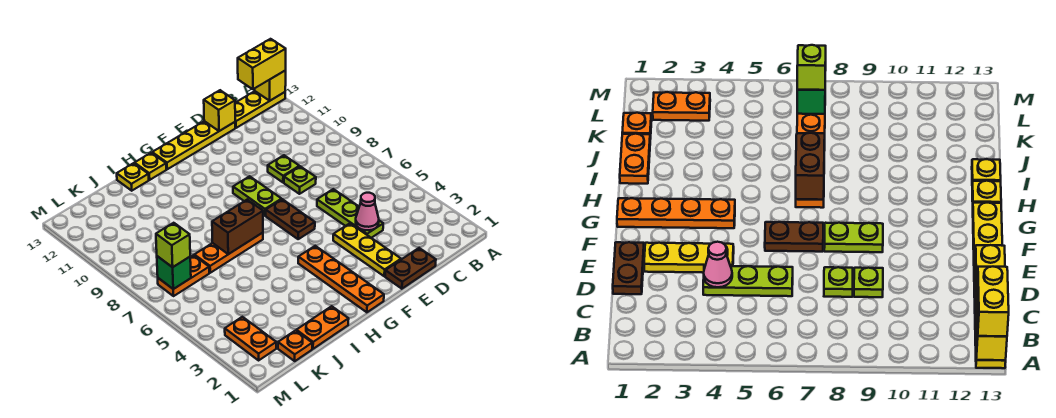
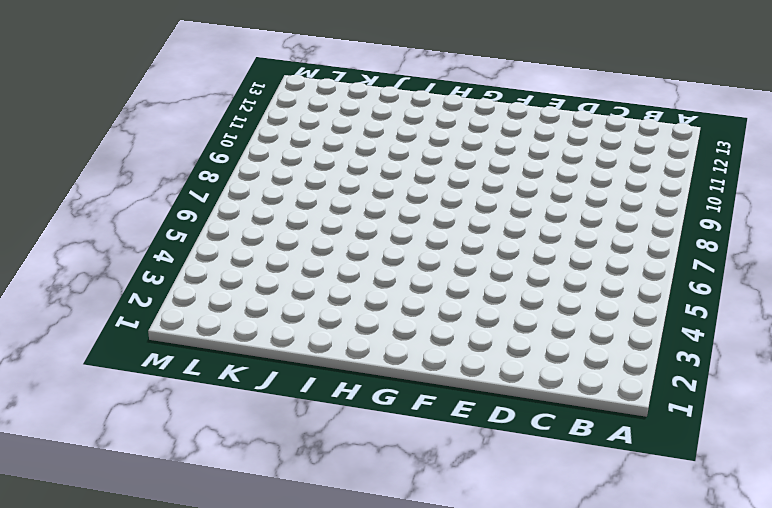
none -> yellow plate A13:C13 level 1
none -> brown plate D1:E1 level 1
none -> lime plate D4:D6 level 1

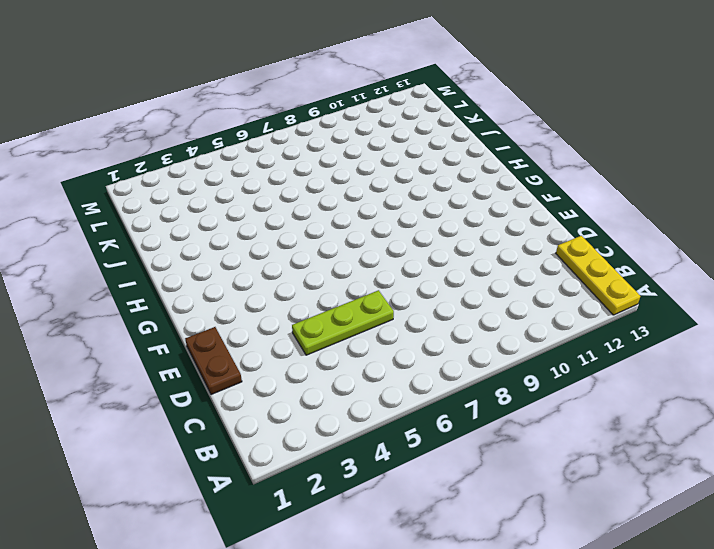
none -> lime plate D8 level 1
none -> lime plate D9 level 1
none -> yellow plate D13:G13 level 1

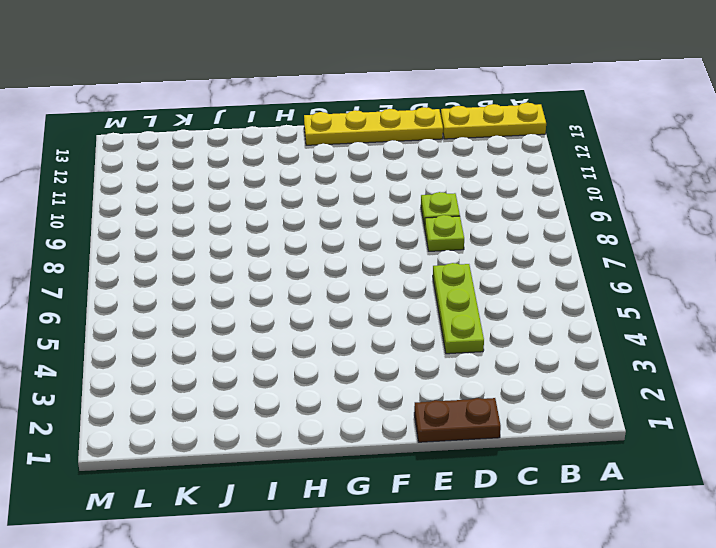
none -> yellow plate E2:E4 level 1
none -> brown plate F6:F7 level 1
none -> lime plate F8:F9 level 1

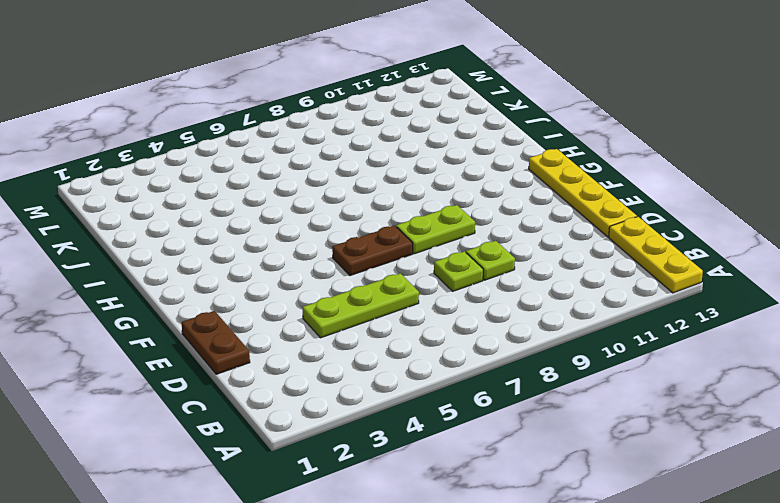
none -> yellow plate E2:E4 level 1
none -> orange plate G1:G4 level 1
none -> orange plate H7:J7 level 1

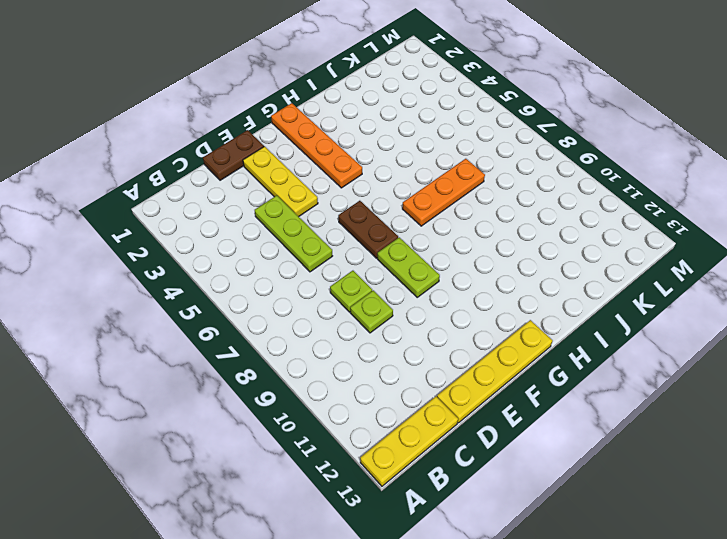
none -> yellow plate H13 level 1
none -> orange plate I1:J1 level 1
none -> yellow plate I13 level 1

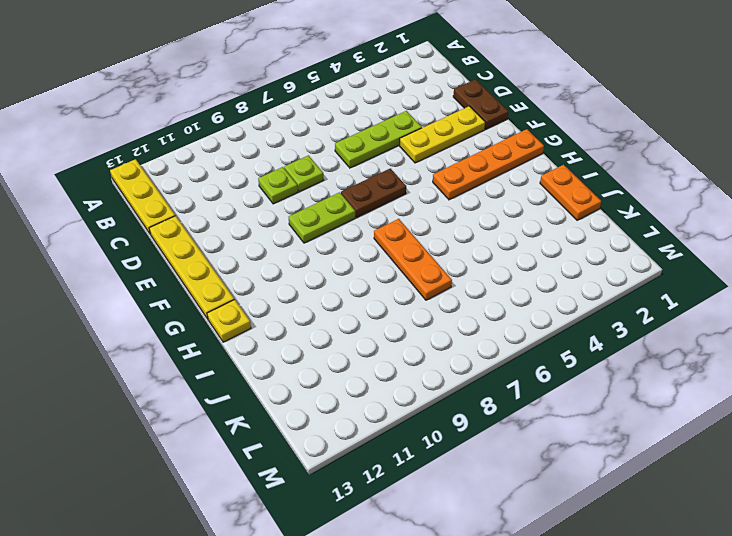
none -> yellow plate I13 level 1
none -> orange plate K1 level 1
none -> orange plate K7:L7 level 1

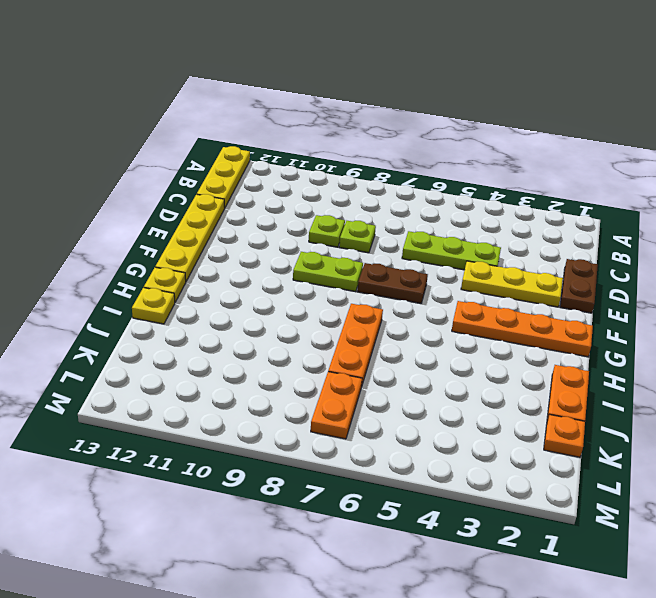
none -> orange plate L2:L3 level 1
none -> yellow brick A13 level 2
none -> pink cone D4 level 2

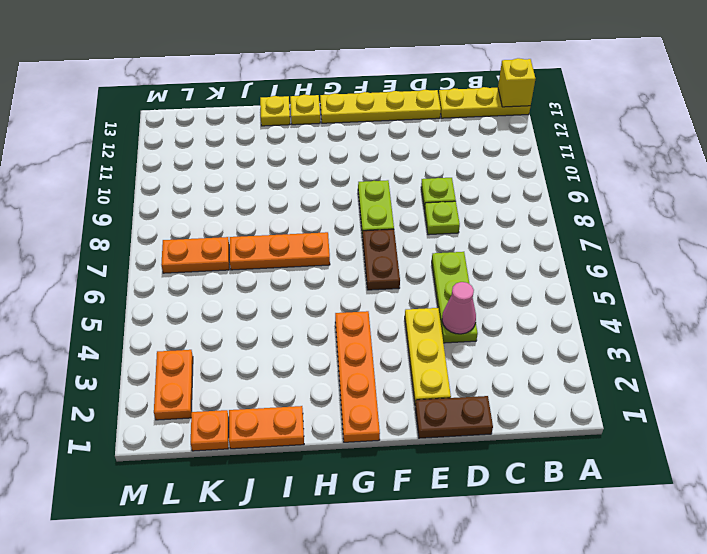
none -> yellow brick D13 level 2
none -> brown brick H7:I7 level 2
none -> green brick L7 level 2

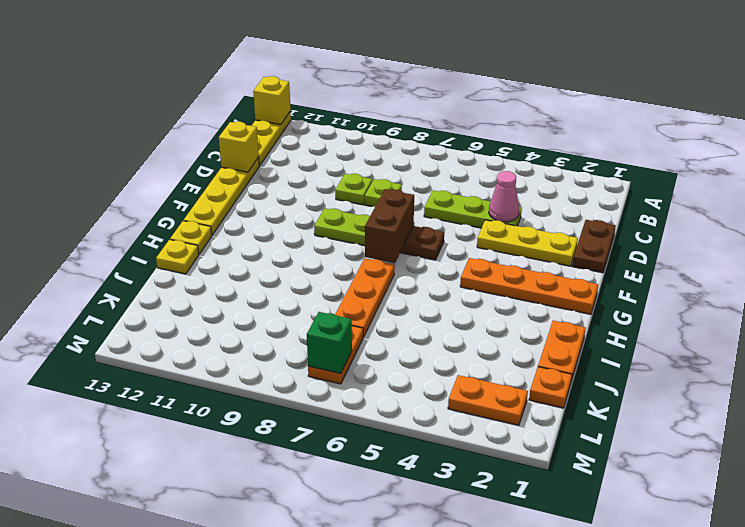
brown brick F7:G7 level 2 -> brown brick H7:I7 level 2
none -> yellow brick A13:B13 level 3
none -> lime brick L7 level 3

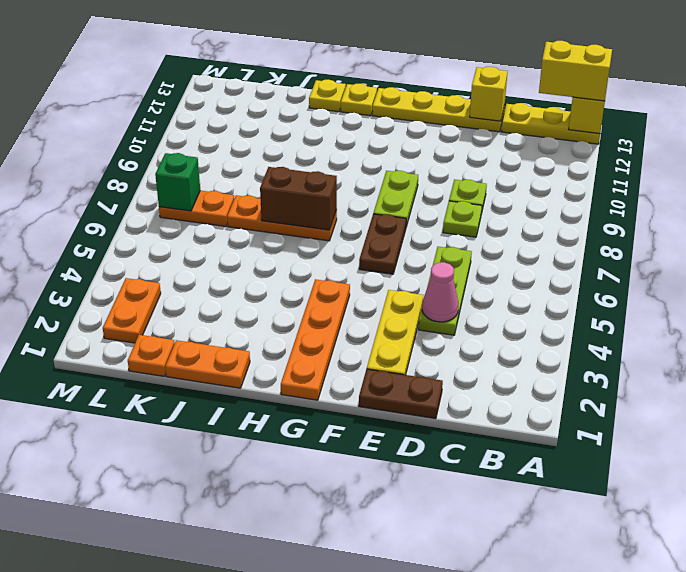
none -> lime brick L7 level 3

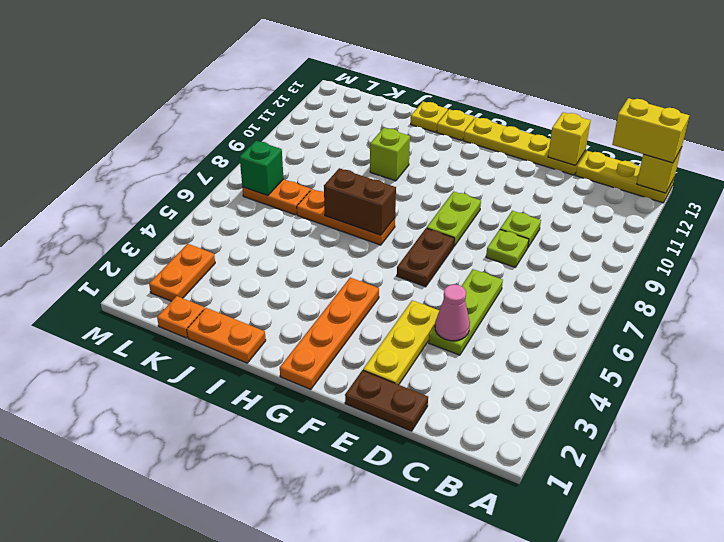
lime brick I10 level 1 -> lime brick L7 level 3

